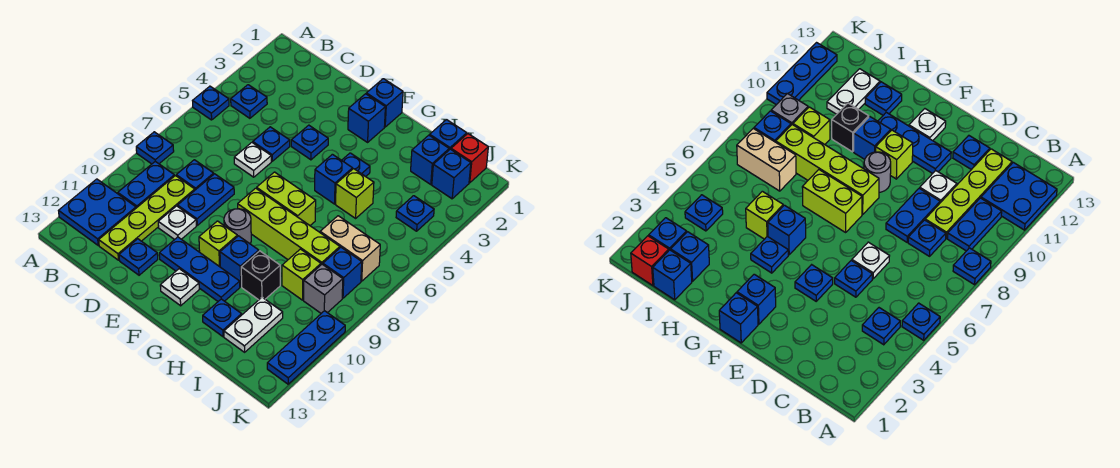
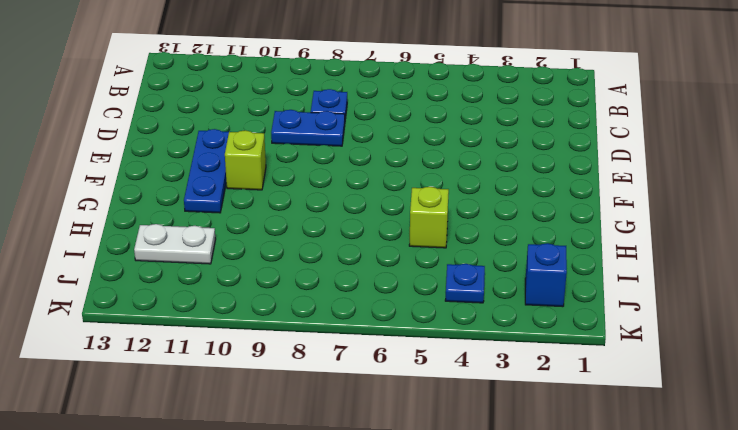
none -> blue plate A5 level 1
none -> blue plate A8 level 1
none -> blue plate A11:B12 level 1
none -> blue plate B4 level 1

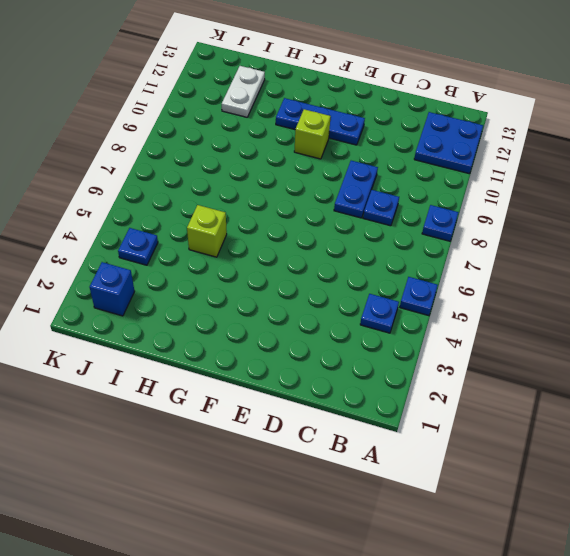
none -> blue plate B9:B10 level 1
none -> lime plate C9:C12 level 1
none -> blue plate D5 level 1
none -> white plate D6 level 1

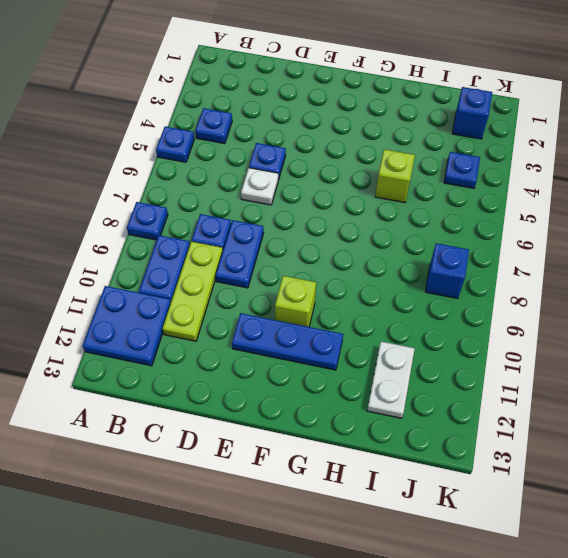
lime plate C9:C11 level 1 -> lime plate C9:C12 level 1
none -> white plate D10 level 1
none -> blue plate D12 level 1
none -> blue plate E4 level 1
none -> blue brick F1 level 1

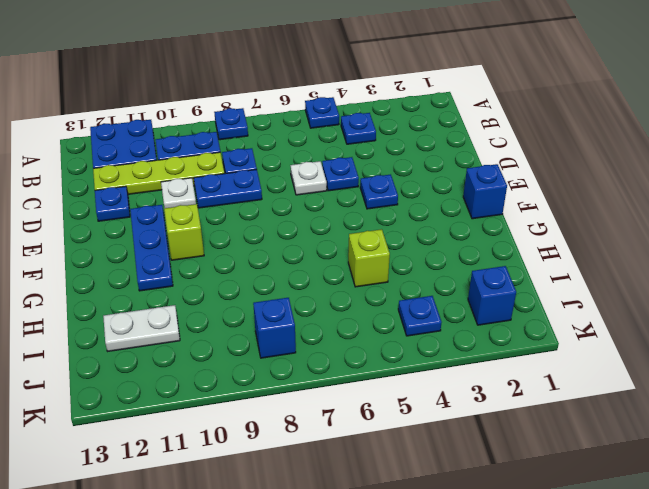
none -> blue brick F2 level 1
none -> lime brick F7:G7 level 1
none -> lime brick F8:I8 level 1
none -> grey round brick F9 level 1

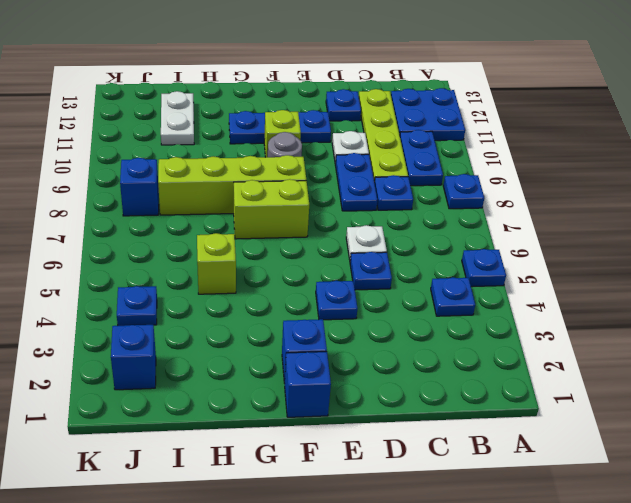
none -> white plate F12 level 1
none -> blue plate G4 level 1
none -> blue brick G5 level 1
none -> blue brick G10 level 1

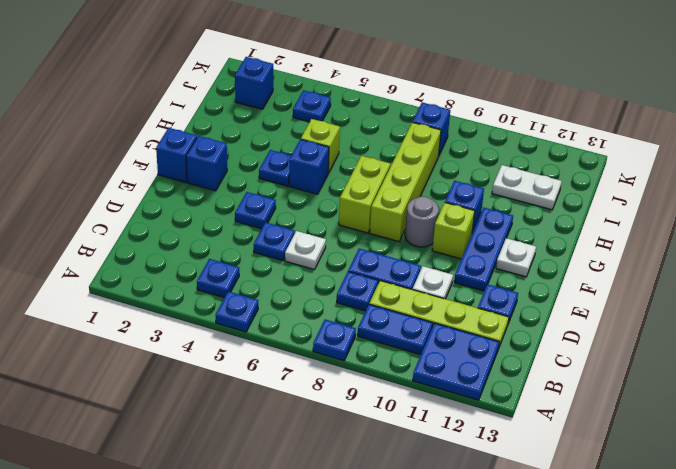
none -> black brick H10 level 1
none -> blue plate H12 level 1
none -> blue brick I1 level 1
none -> blue brick I2 level 1

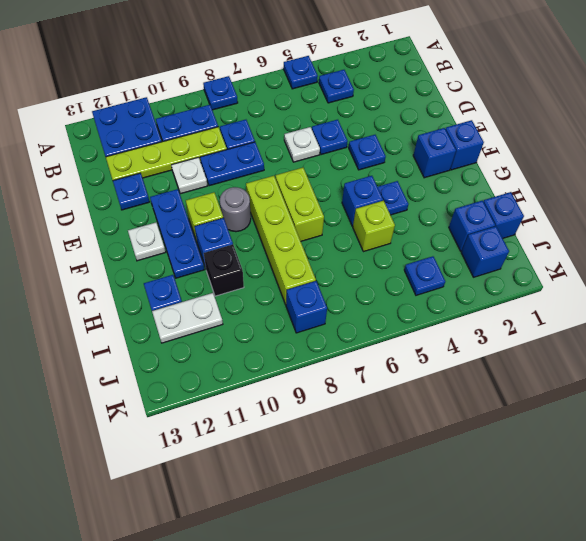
none -> tan brick I7:J7 level 1
none -> lime brick I9 level 1
none -> red brick J1 level 1
none -> grey brick J9 level 1

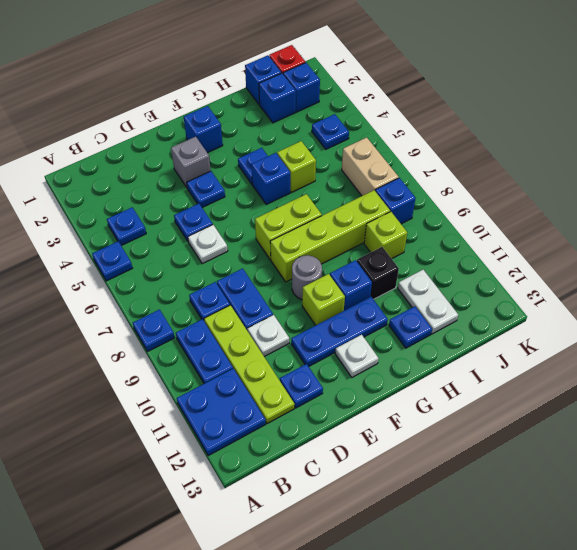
grey brick E3 level 1 -> grey brick J9 level 1
tan brick J6:J7 level 1 -> tan brick I7:J7 level 1
none -> blue brick F1 level 1
none -> blue plate K10:K12 level 1

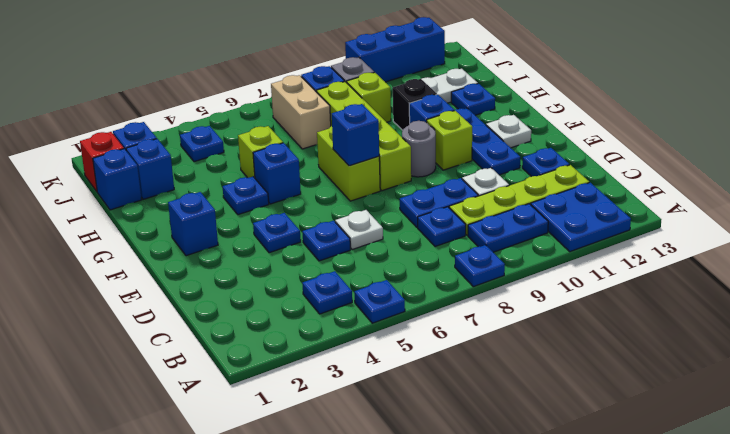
blue brick F7 level 2 -> blue brick F1 level 1
blue brick K10:K12 level 1 -> blue plate K10:K12 level 1

